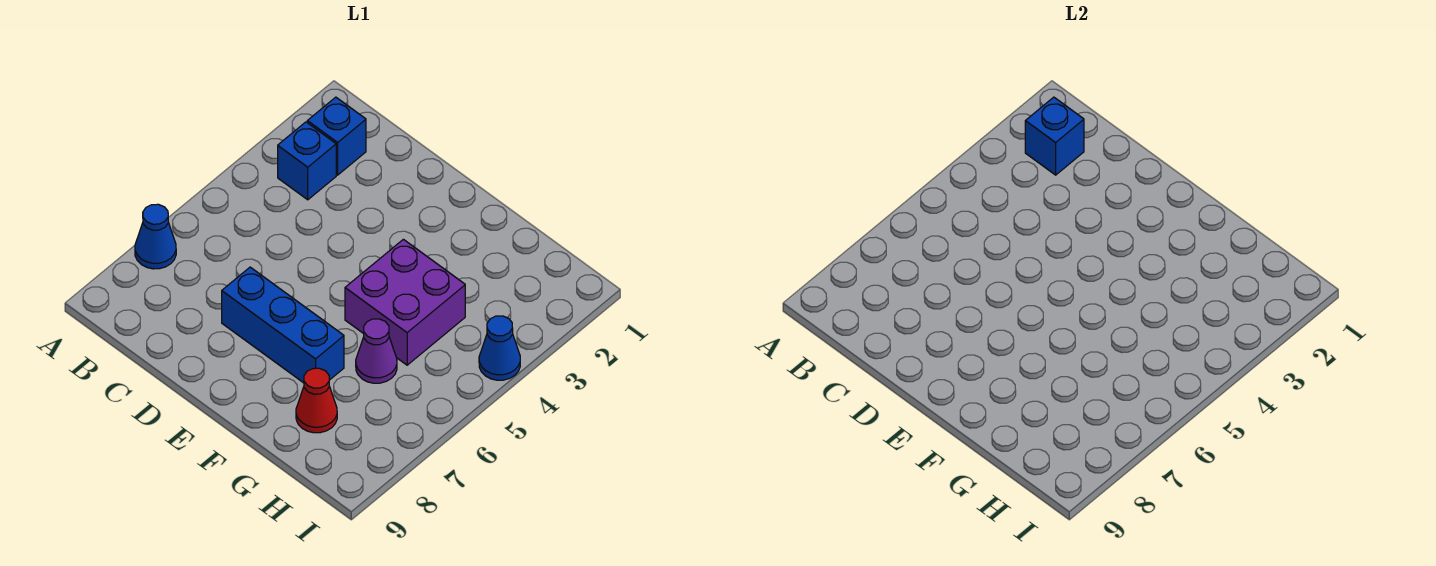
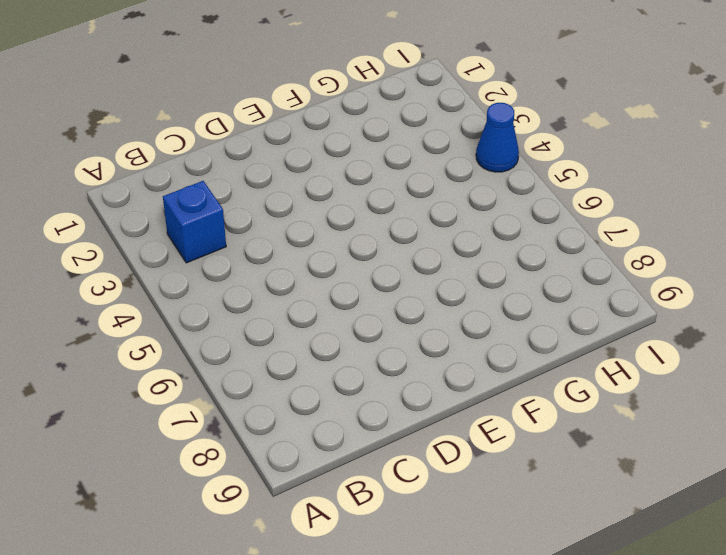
none -> blue cone A7 level 1
none -> blue brick B2 level 1

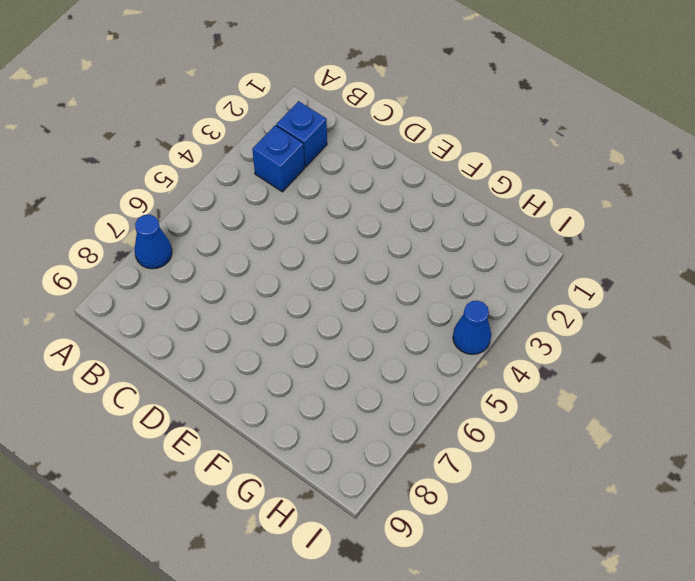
none -> blue brick D7:F7 level 1
none -> purple brick F4:G5 level 1

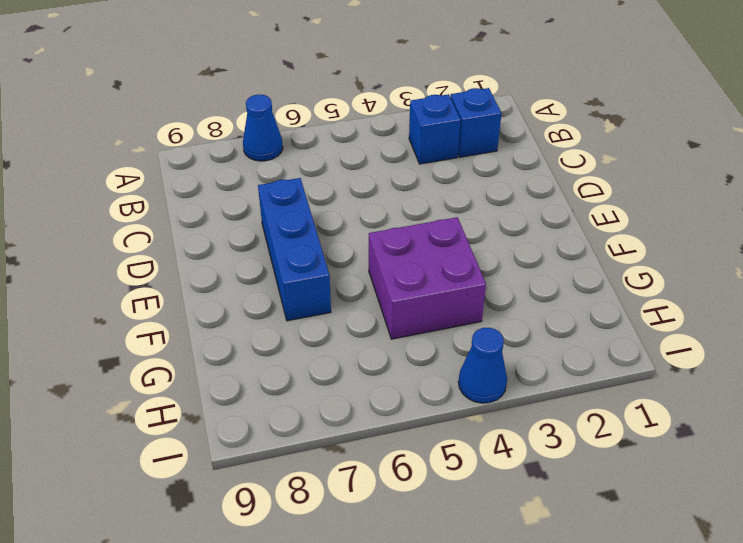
none -> purple cone G6 level 1
none -> red cone G8 level 1

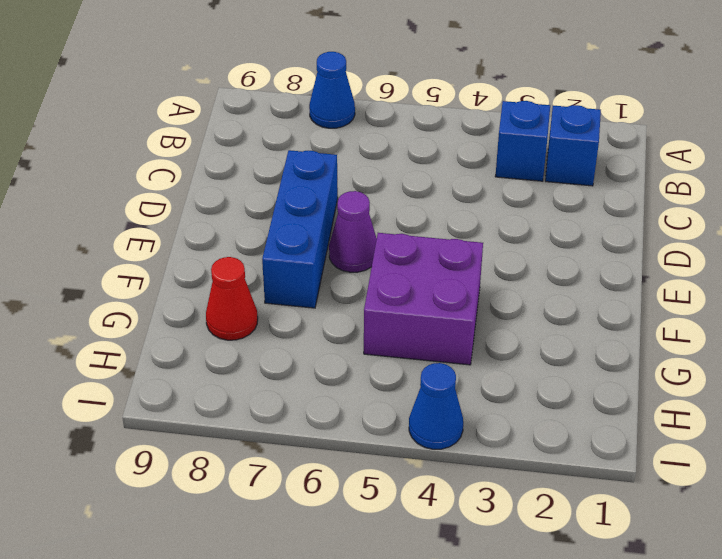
purple cone E6 level 1 -> purple cone G6 level 1
none -> blue brick B2 level 2

